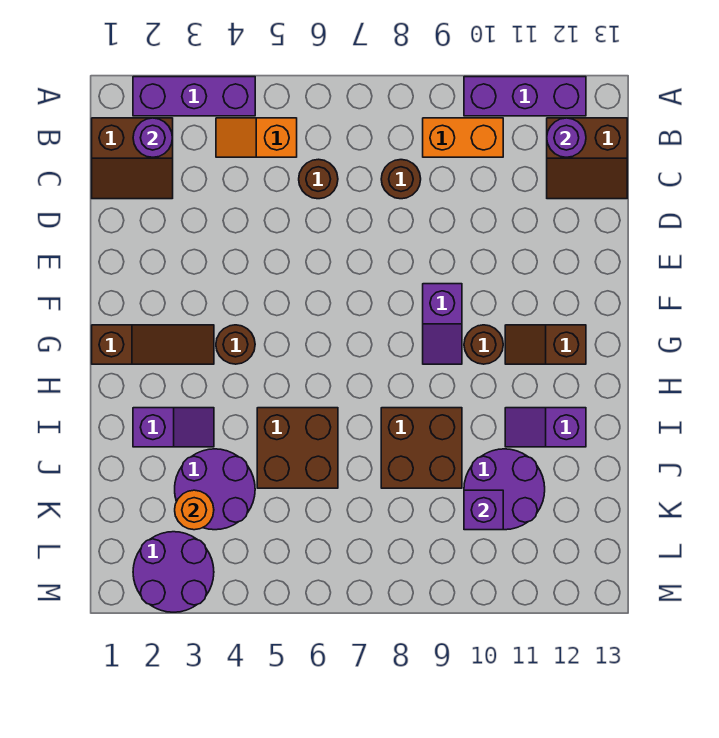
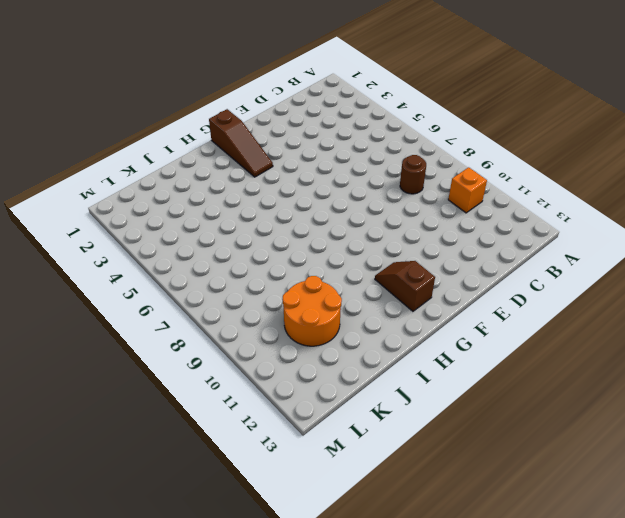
orange brick B10 level 1 -> orange brick B9:B10 level 1
orange round brick J10:K11 level 1 -> purple round brick J10:K11 level 1
none -> purple brick A2:A4 level 1
none -> purple brick A10:A12 level 1
none -> brown slope B1:C2 level 1 top B

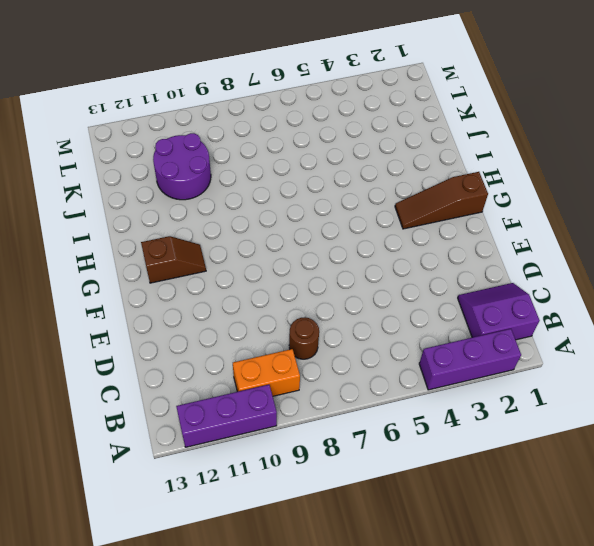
purple slope B1:C2 level 1 top B -> brown slope B1:C2 level 1 top B
none -> orange slope B4:B5 level 1 top 5
none -> brown slope B12:C13 level 1 top B
none -> brown round brick C6 level 1

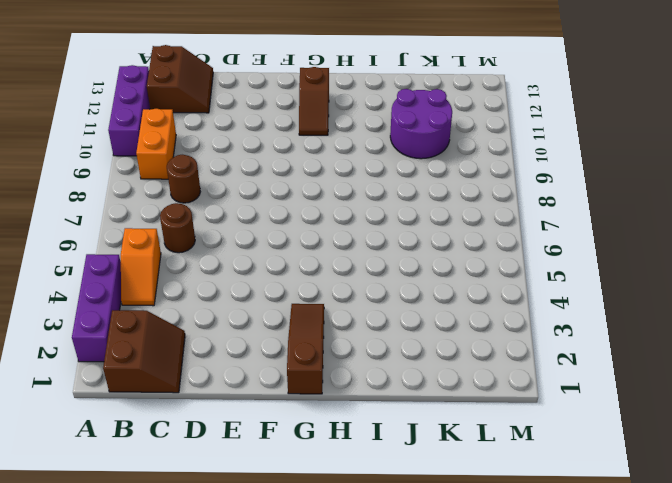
none -> purple slope F9:G9 level 1 top F
none -> brown round brick G4 level 1
none -> brown round brick G10 level 1

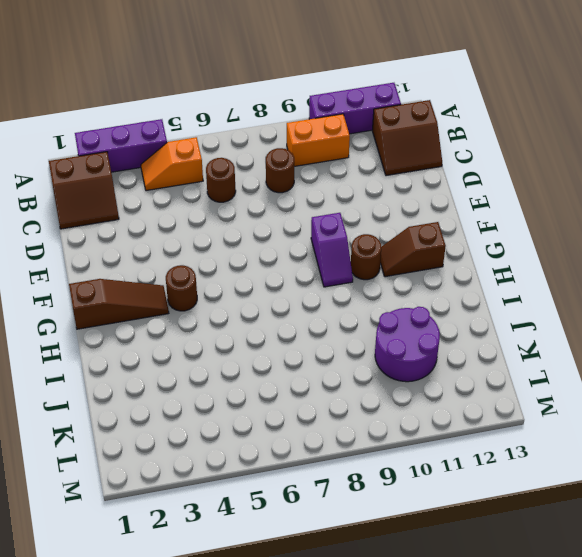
none -> purple slope I2:I3 level 1 top 2
none -> brown brick I5:J6 level 1
none -> brown brick I8:J9 level 1

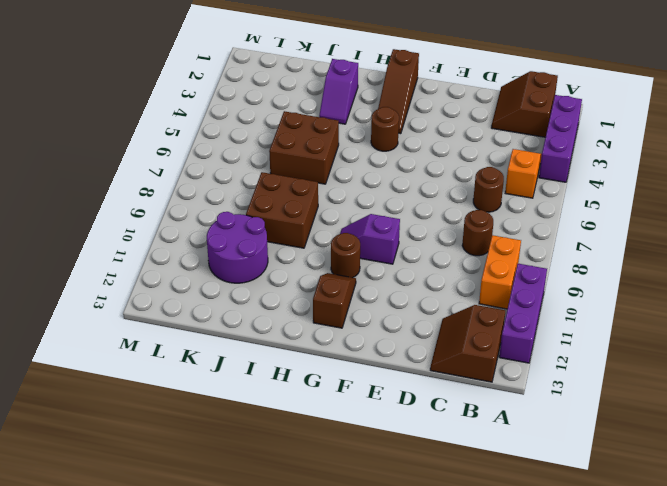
none -> purple slope I11:I12 level 1 top 12
none -> purple round brick J3:K4 level 1
none -> purple round brick L2:M3 level 1

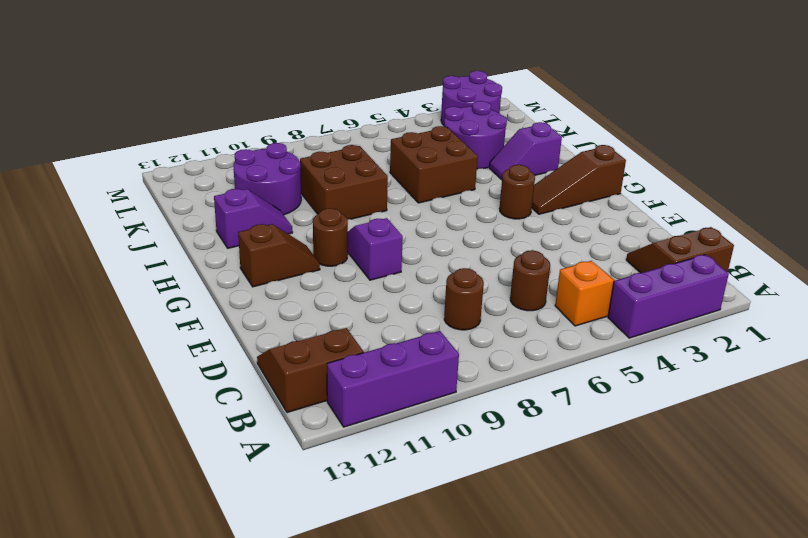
none -> orange brick B9:B10 level 1
none -> purple round brick B2 level 2
none -> purple round brick B12 level 2

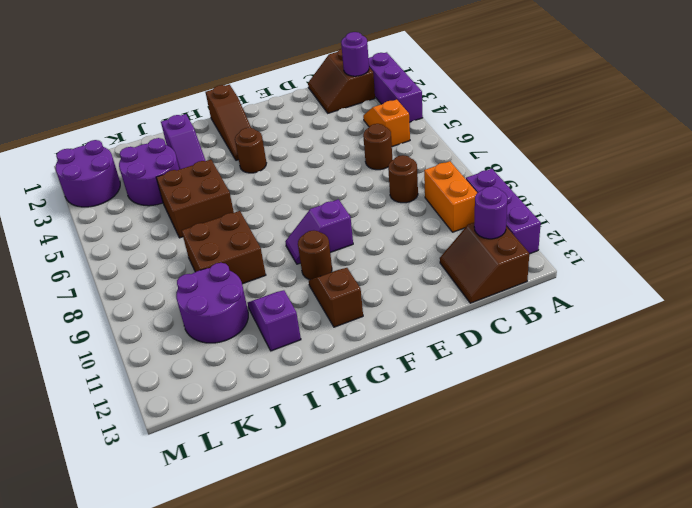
none -> orange round brick K3 level 2
none -> purple brick K10 level 2

